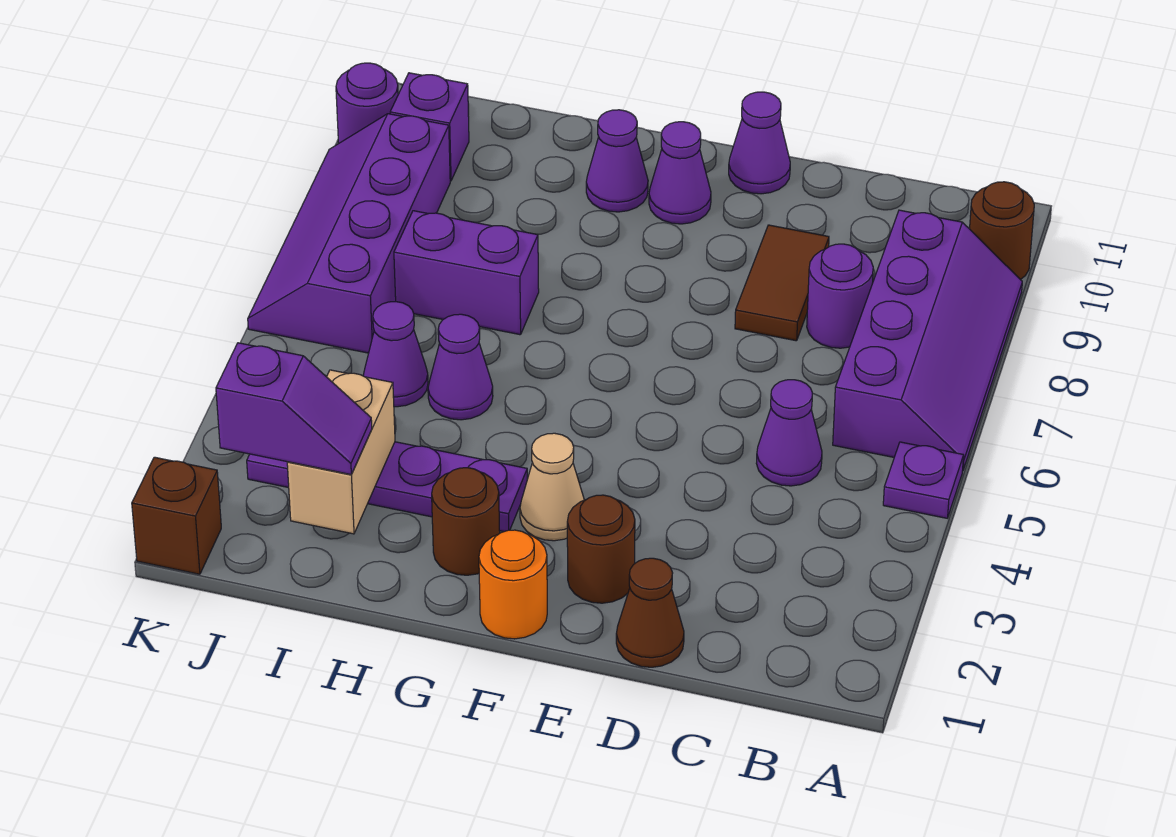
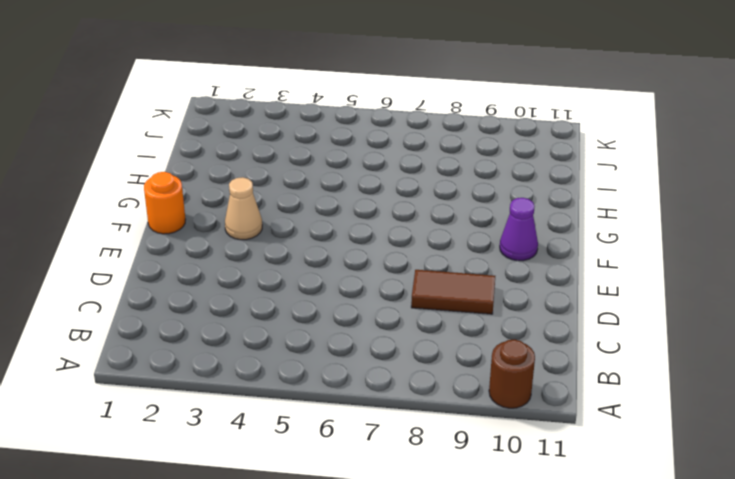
none -> purple plate A5 level 1
none -> purple slope A6:B9 level 1 top B
none -> purple cone C5 level 1

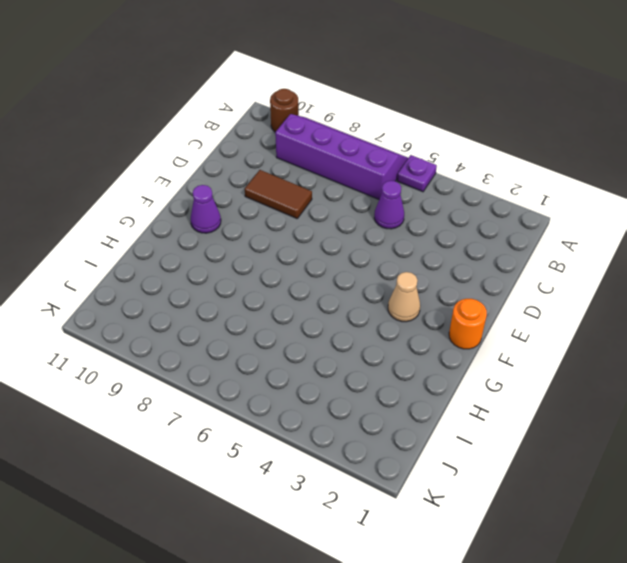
none -> purple round brick C8 level 1
none -> brown cone D1 level 1
none -> brown round brick E2 level 1

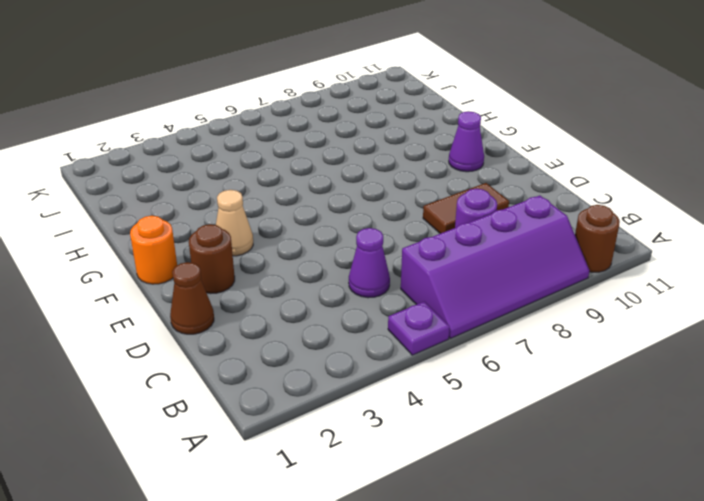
none -> purple cone E11 level 1
none -> brown round brick G2 level 1
none -> purple plate G3:J3 level 1

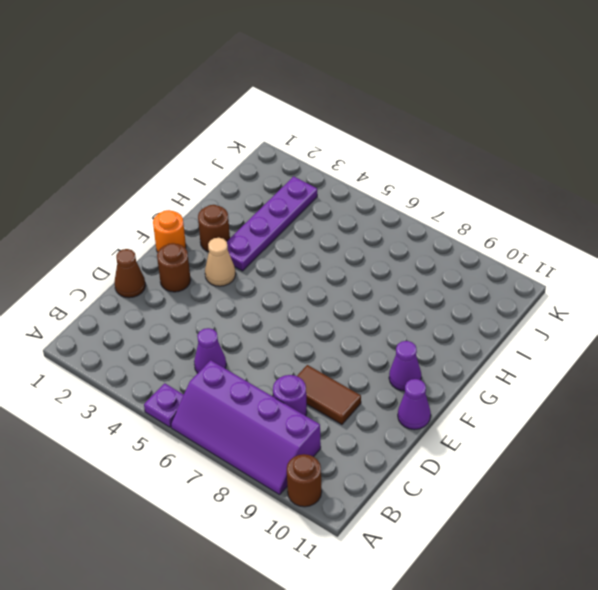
none -> purple cone G10 level 1
none -> purple cone H5 level 1
none -> purple brick H7:I7 level 1

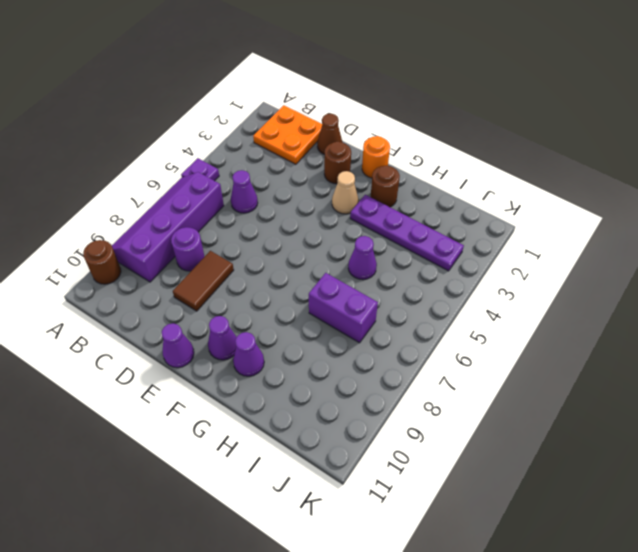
orange plate B1:C2 level 1 -> none
none -> purple cone I5 level 1
none -> purple slope J6:K9 level 1 top J
none -> purple brick J10 level 1

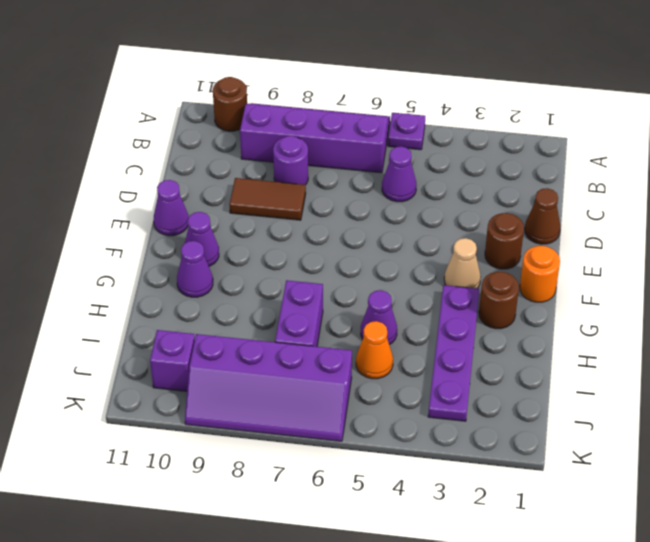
orange cone I5 level 1 -> purple cone I5 level 1
none -> brown brick K1 level 1
none -> purple round brick K10 level 1
none -> tan brick I2:I3 level 2

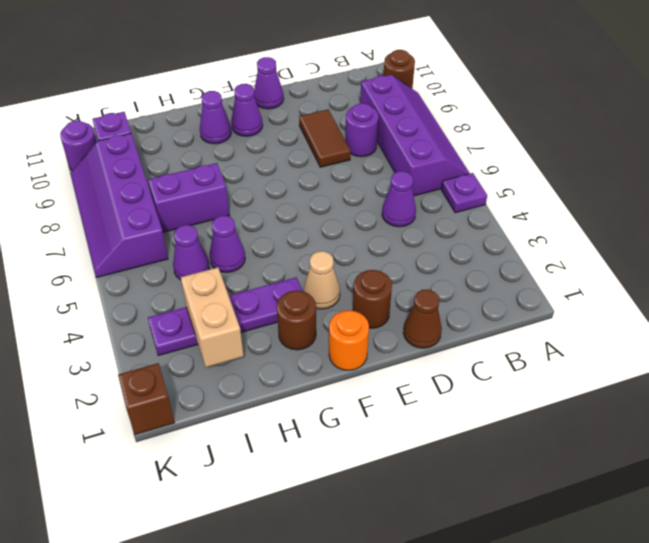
none -> purple slope I2:J2 level 3 top J

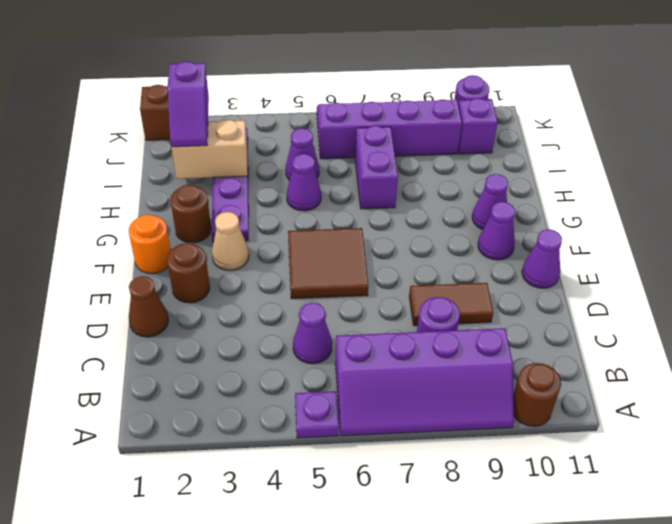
brown tile E5:F6 level 1 -> none

